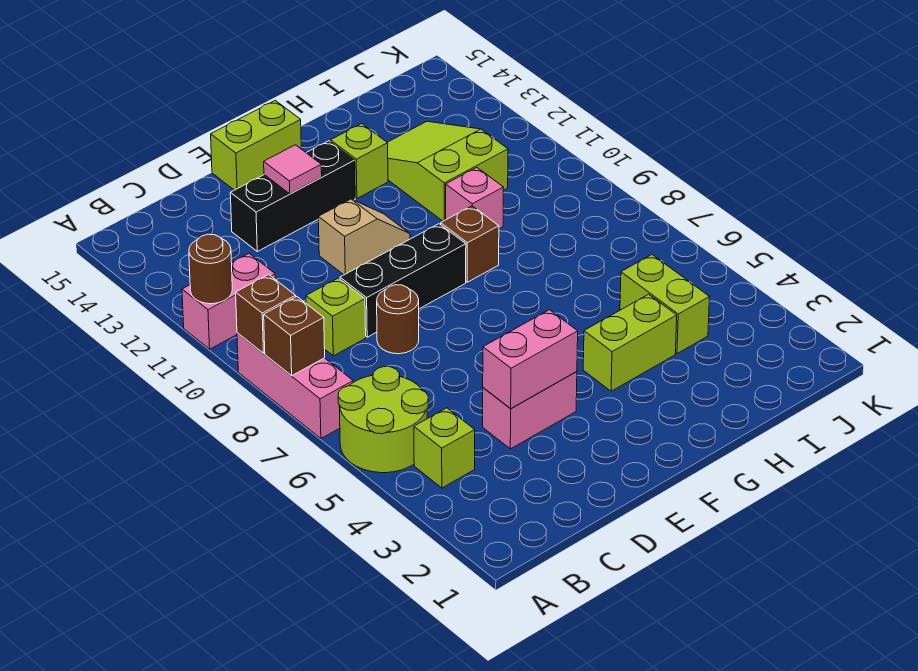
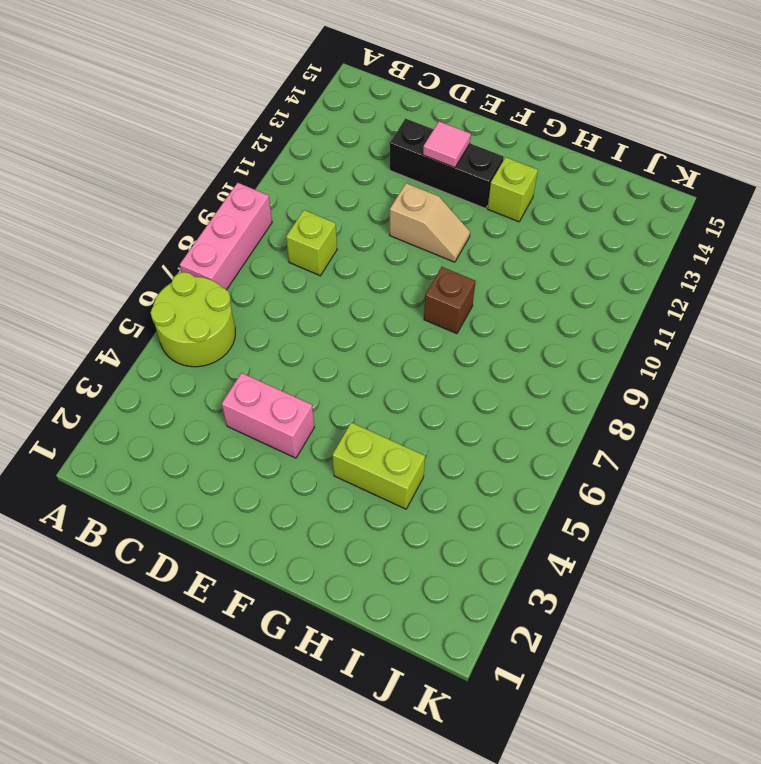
none -> pink brick A11:B11 level 1
none -> lime brick B4 level 1
none -> brown round brick D8 level 1

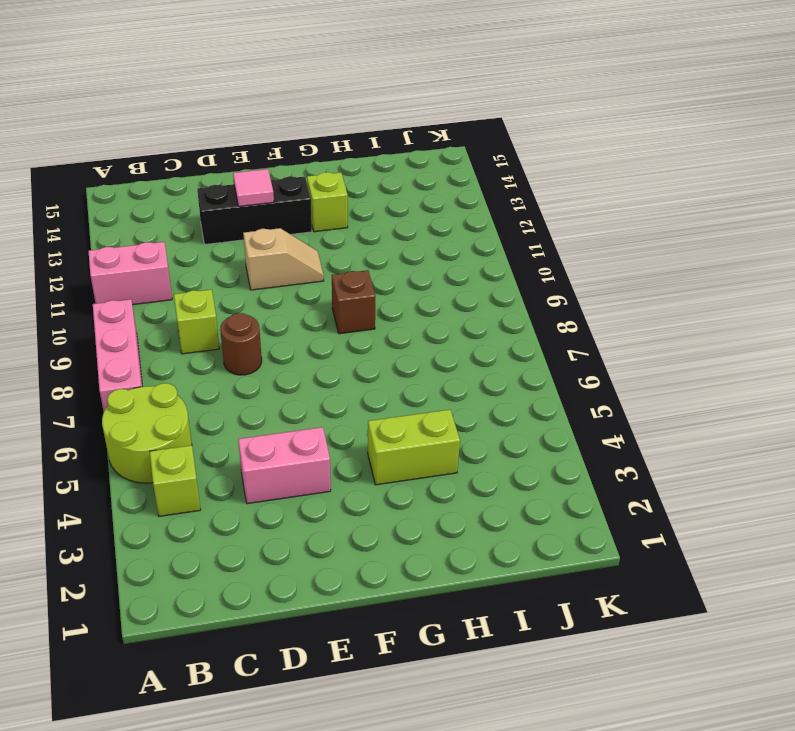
none -> black brick D9:F9 level 1
none -> lime brick E15:F15 level 1
none -> pink brick H10 level 1

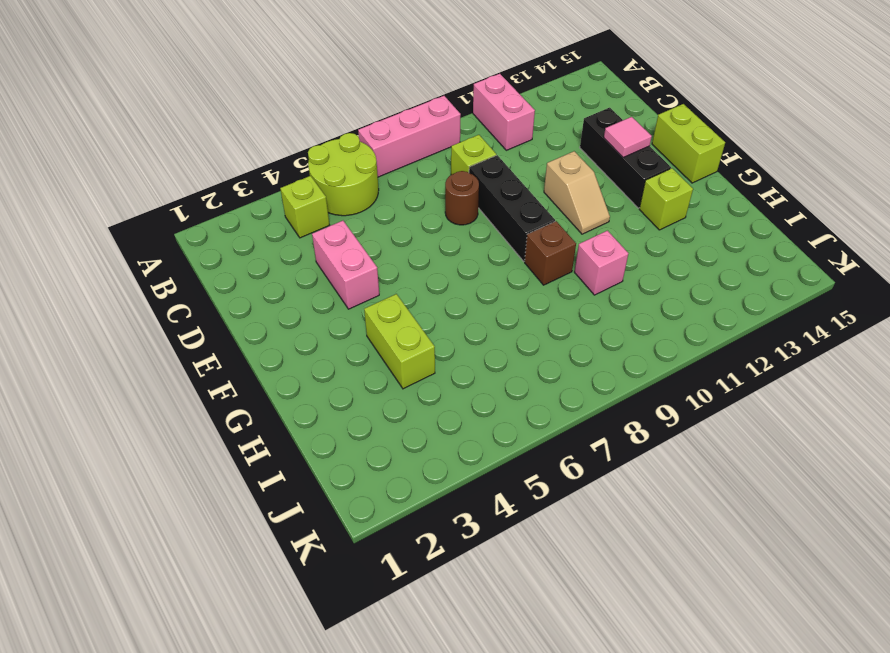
none -> lime slope H11:I13 level 1 top 11
none -> lime brick I4:I5 level 1
none -> brown brick A8 level 2

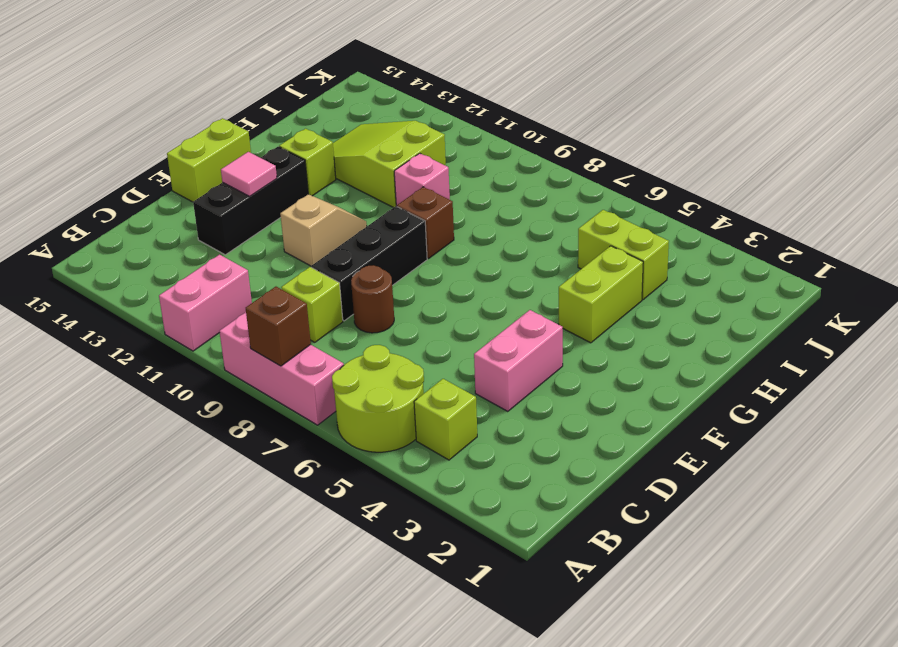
none -> brown brick A9 level 2
none -> brown round brick A11 level 2
none -> pink brick D4:E4 level 2

